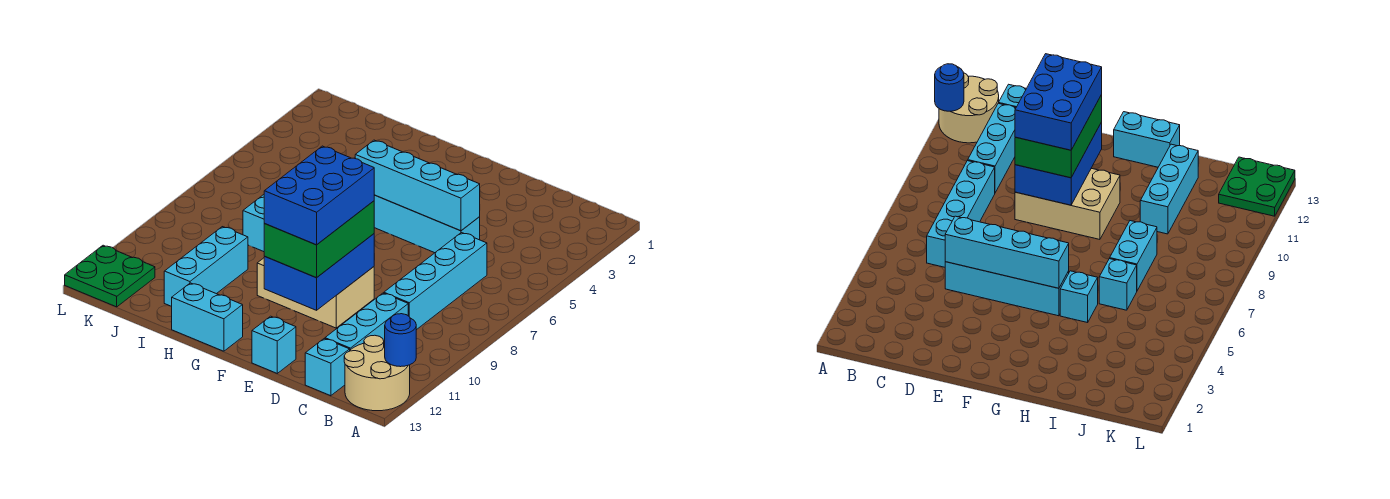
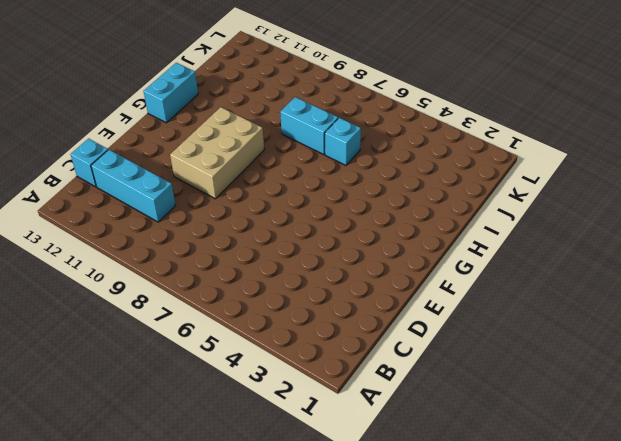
none -> tan round brick A12:B13 level 1
none -> cyan brick C6:C9 level 1
none -> cyan brick D5:G5 level 1

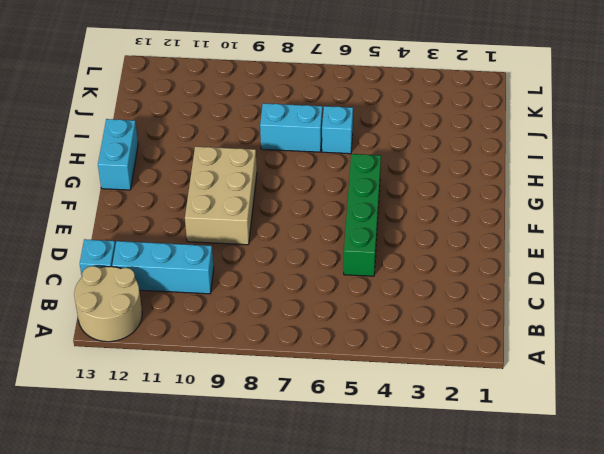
green brick D5:G5 level 1 -> cyan brick D5:G5 level 1
none -> cyan brick C6:C9 level 1
none -> cyan brick E13 level 1
none -> cyan brick H5 level 1

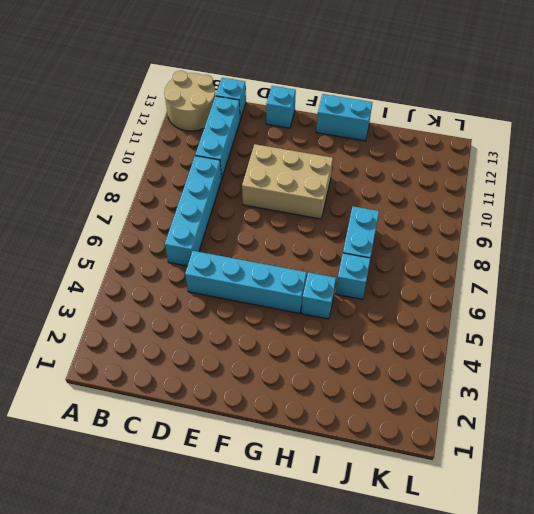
none -> cyan brick I10:I12 level 1
none -> green plate K12:L13 level 1
none -> blue round brick A12 level 2

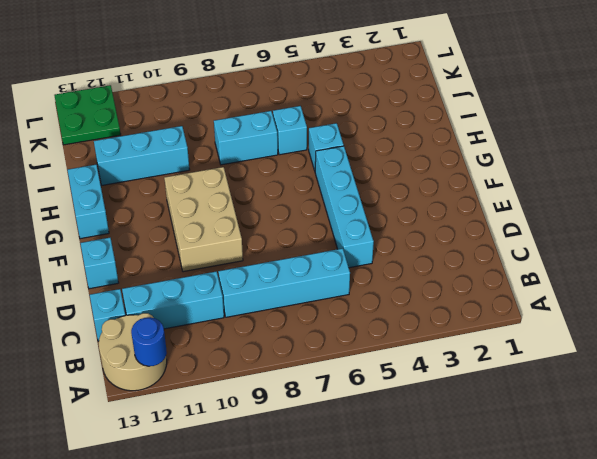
none -> cyan brick D5:G5 level 2
none -> blue brick E9:F11 level 2
none -> green brick E9:F11 level 3

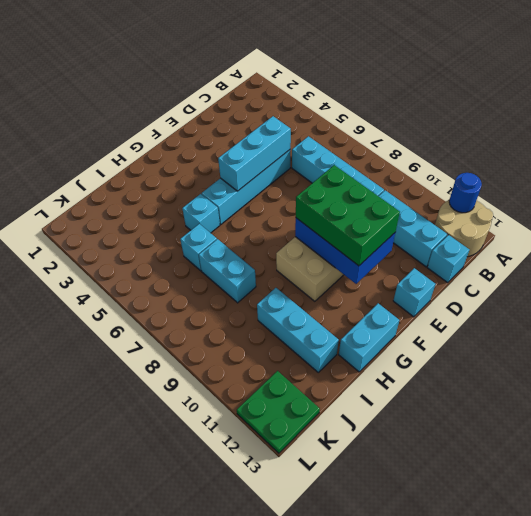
cyan brick D5:F5 level 2 -> cyan brick D5:G5 level 2
none -> blue brick E9:F11 level 4

